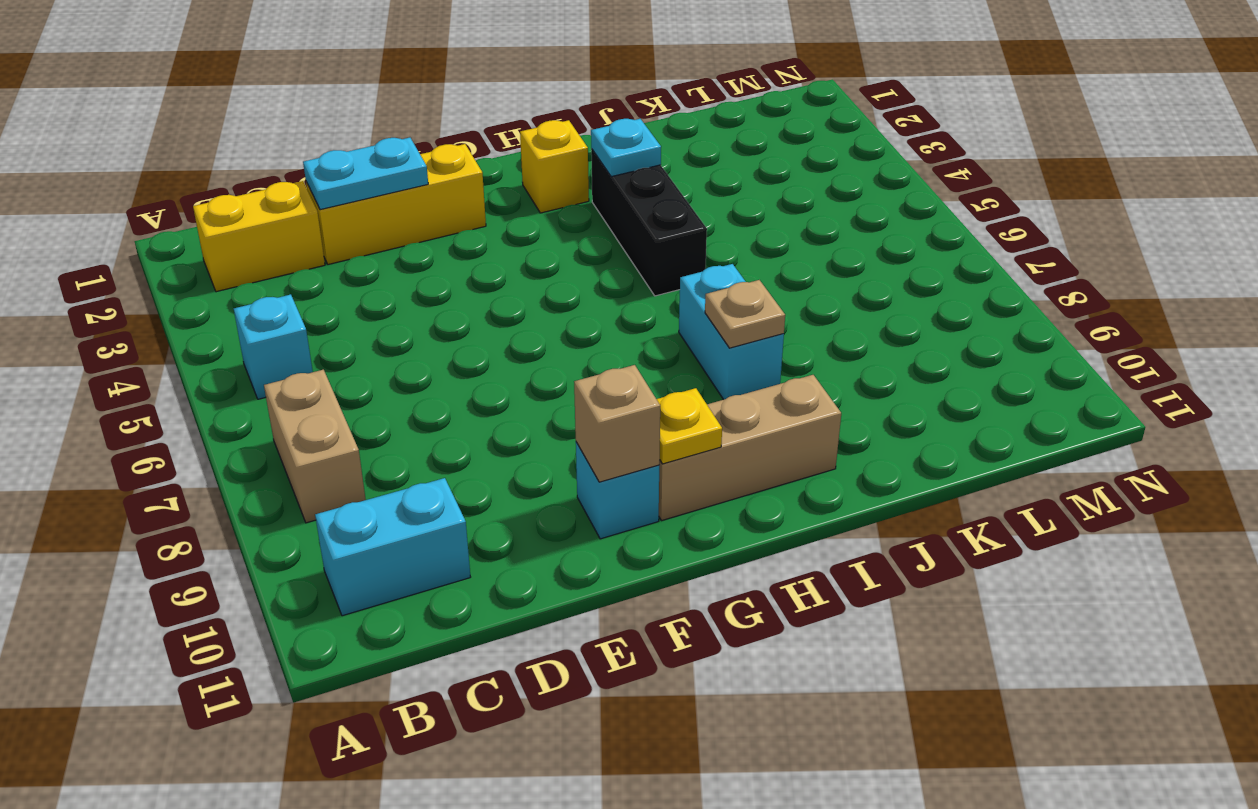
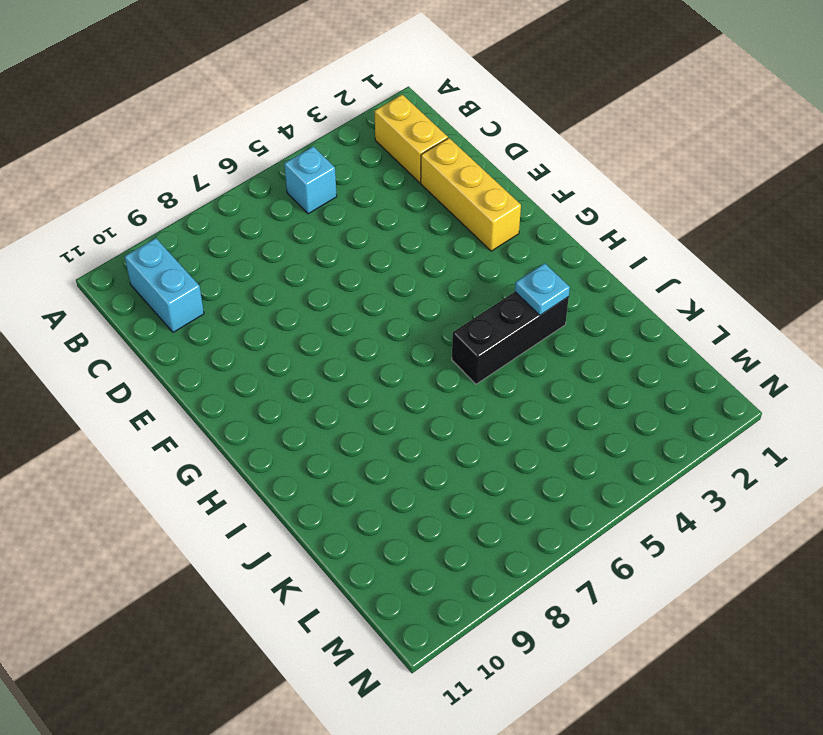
none -> tan brick B7:B8 level 1
none -> cyan brick F10 level 1
none -> tan brick G10:I10 level 1

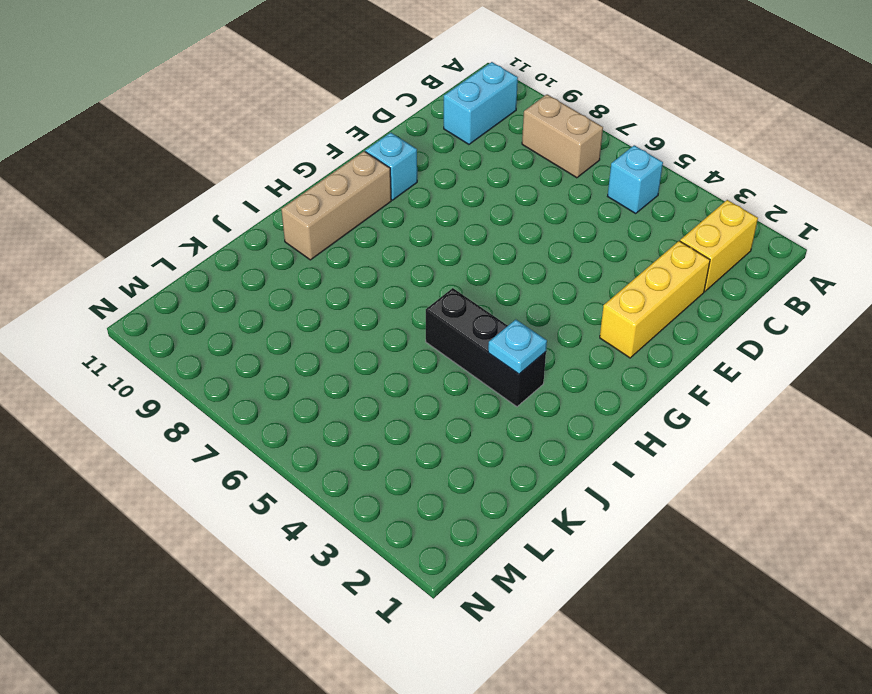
none -> yellow brick H2 level 1
none -> cyan brick I7:I8 level 1
none -> cyan plate D2:E2 level 2

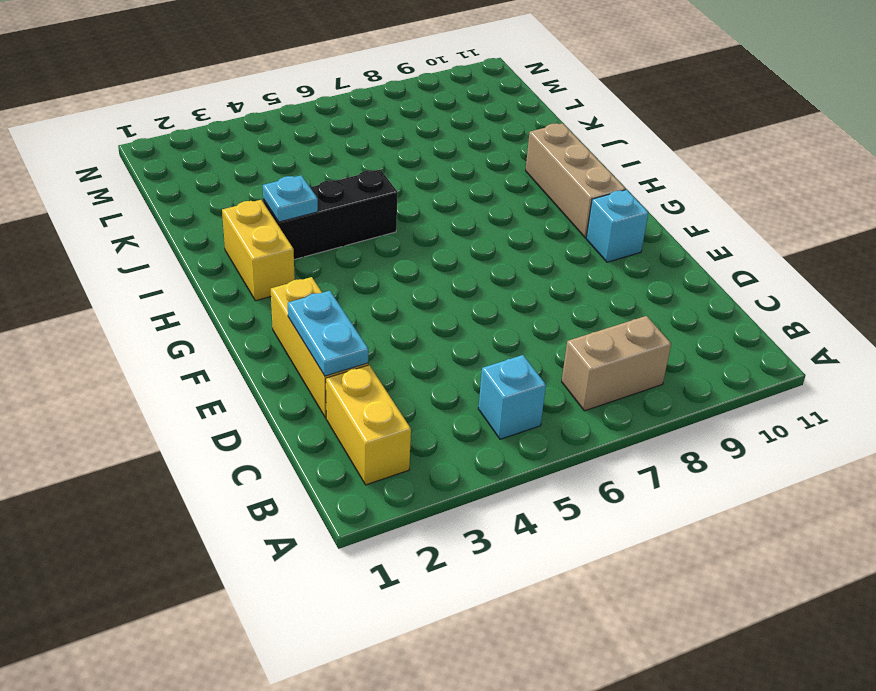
yellow brick H2:I2 level 1 -> yellow brick H2 level 1
none -> cyan brick B10:C10 level 1
none -> cyan brick I7:I8 level 1
none -> tan brick F10 level 2

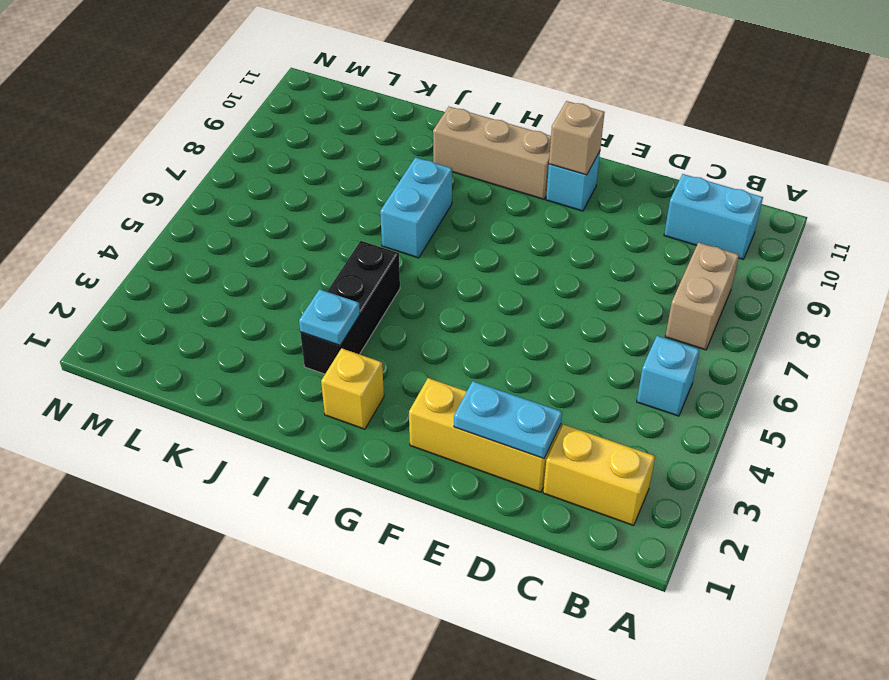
none -> yellow plate G10 level 2
none -> tan plate I8 level 2

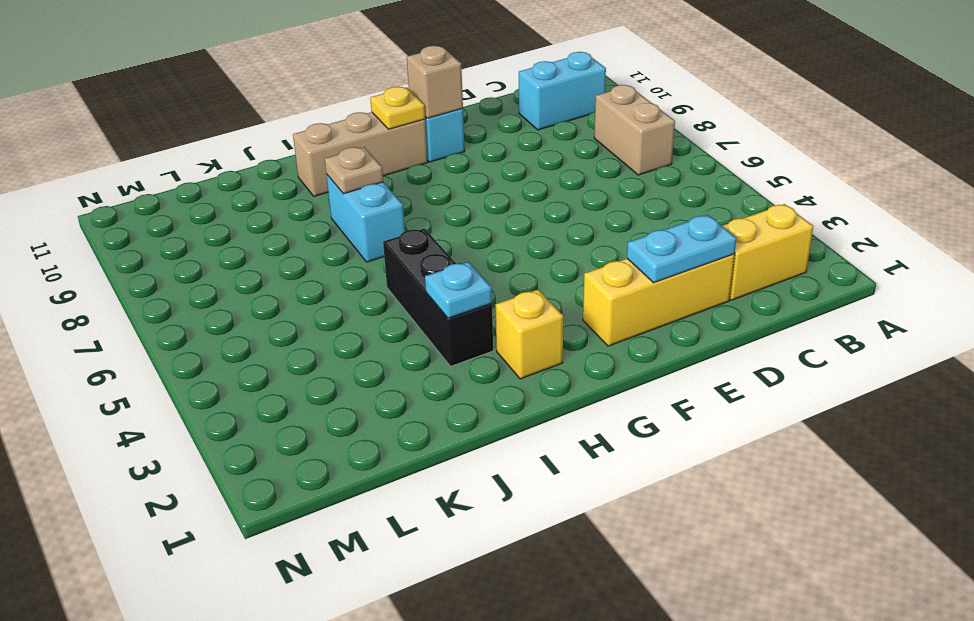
none -> cyan brick B5 level 1

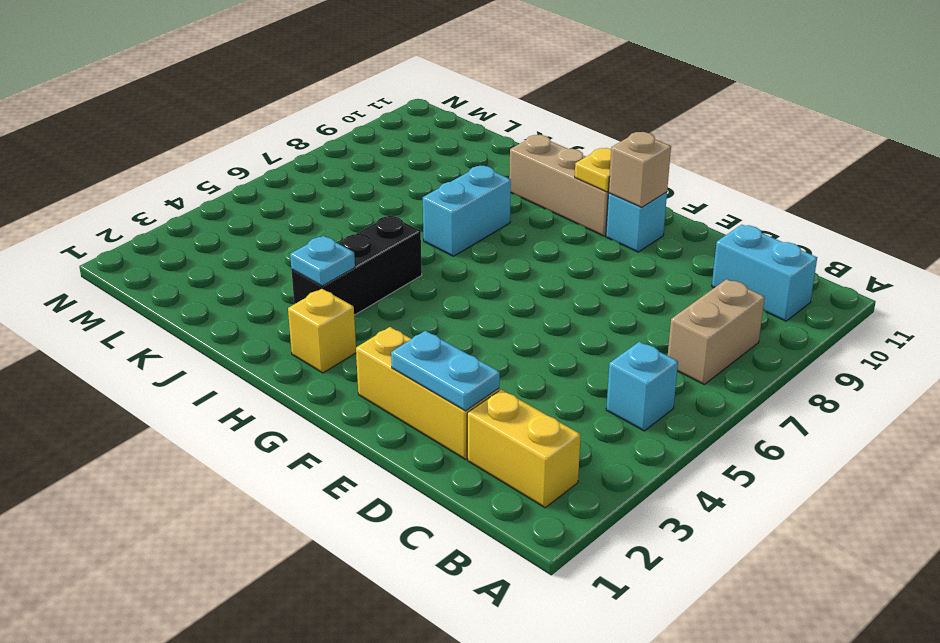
none -> tan plate I8 level 2

